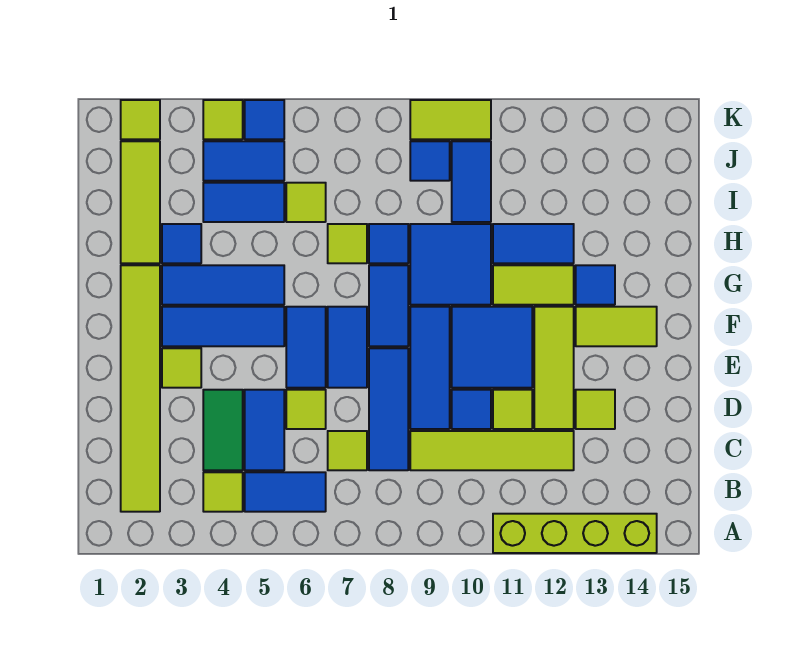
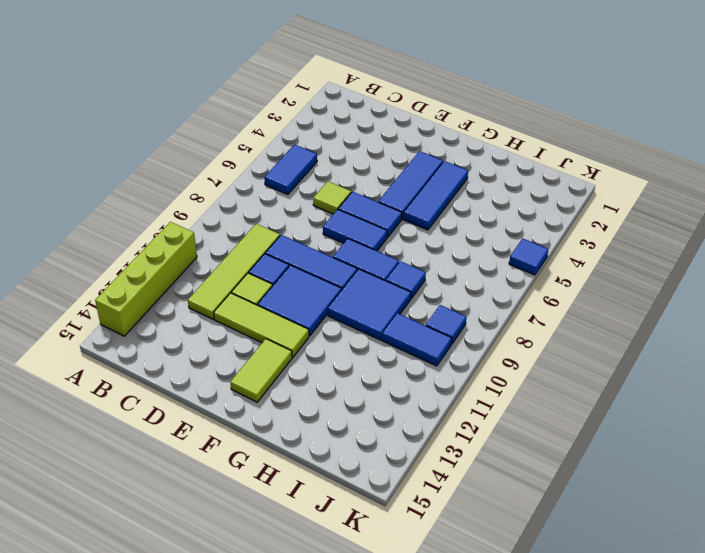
none -> lime tile B2:G2 level 1
none -> lime tile B4 level 1
none -> green tile C4:D4 level 1
none -> blue tile C5:D5 level 1

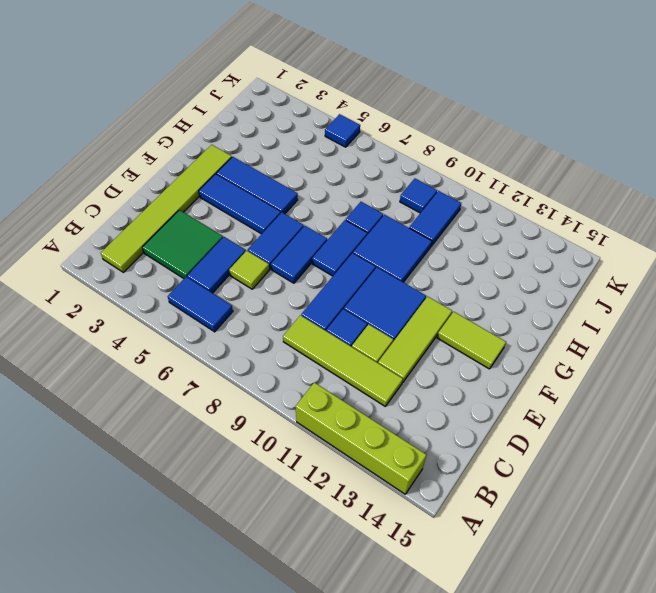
green tile C3:D4 level 1 -> green tile C4:D4 level 1
none -> lime tile B4 level 1
none -> lime tile C7 level 1
none -> blue tile C8:E8 level 1
none -> lime tile D13 level 1

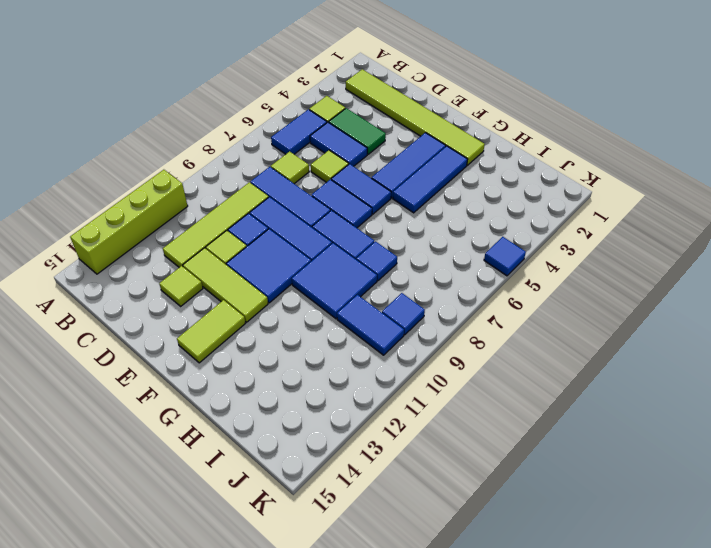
none -> lime tile E3 level 1
none -> lime tile G11:G12 level 1
none -> blue tile G13 level 1
none -> lime tile H2:J2 level 1

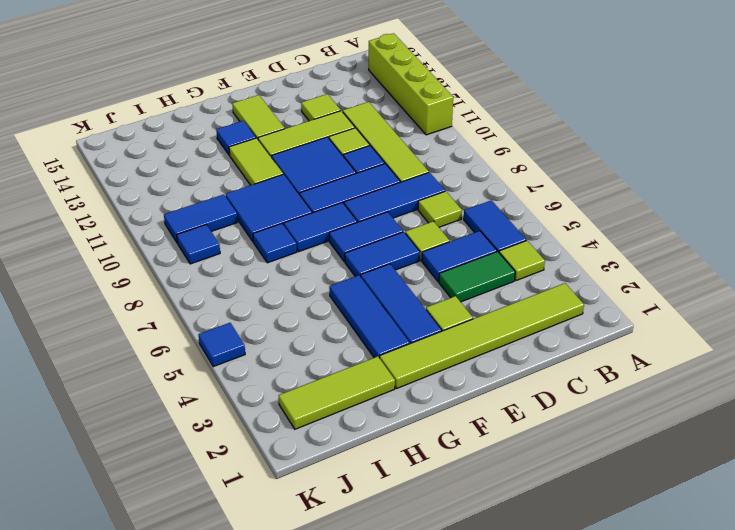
none -> blue tile H3 level 1
none -> lime tile H7 level 1
none -> blue tile H11:H12 level 1
none -> blue tile I4:I5 level 1

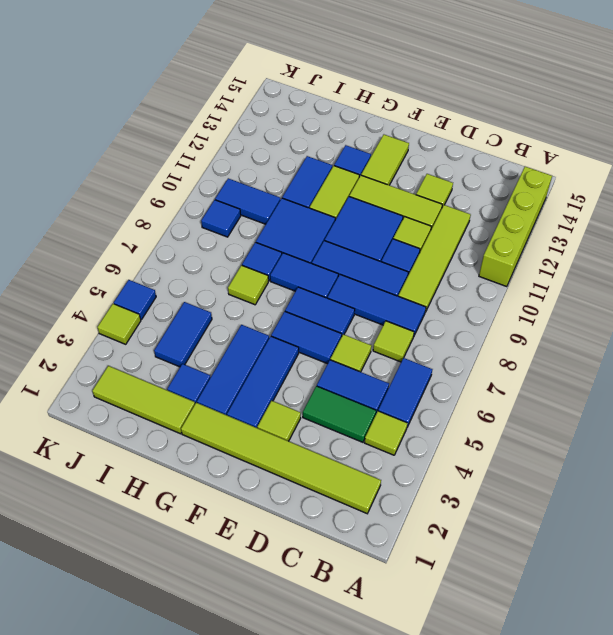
none -> lime tile I6 level 1
none -> blue tile J4:J5 level 1
none -> lime tile K2 level 1
none -> lime tile K9:K10 level 1

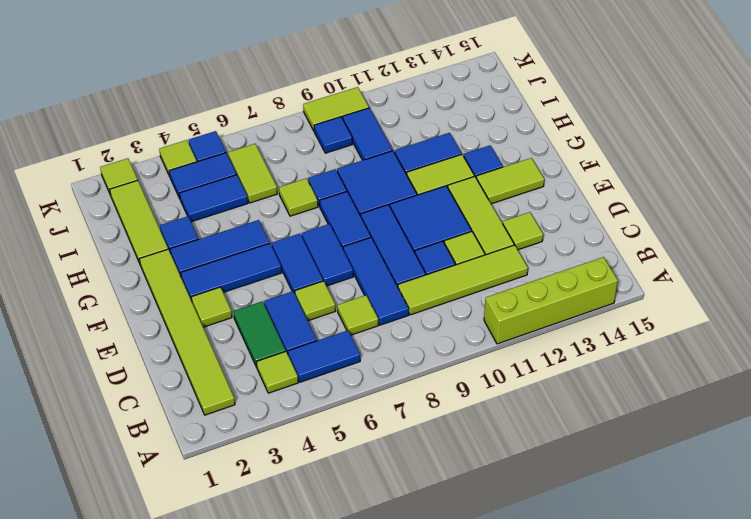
lime tile I6:J6 level 1 -> lime tile I6 level 1

